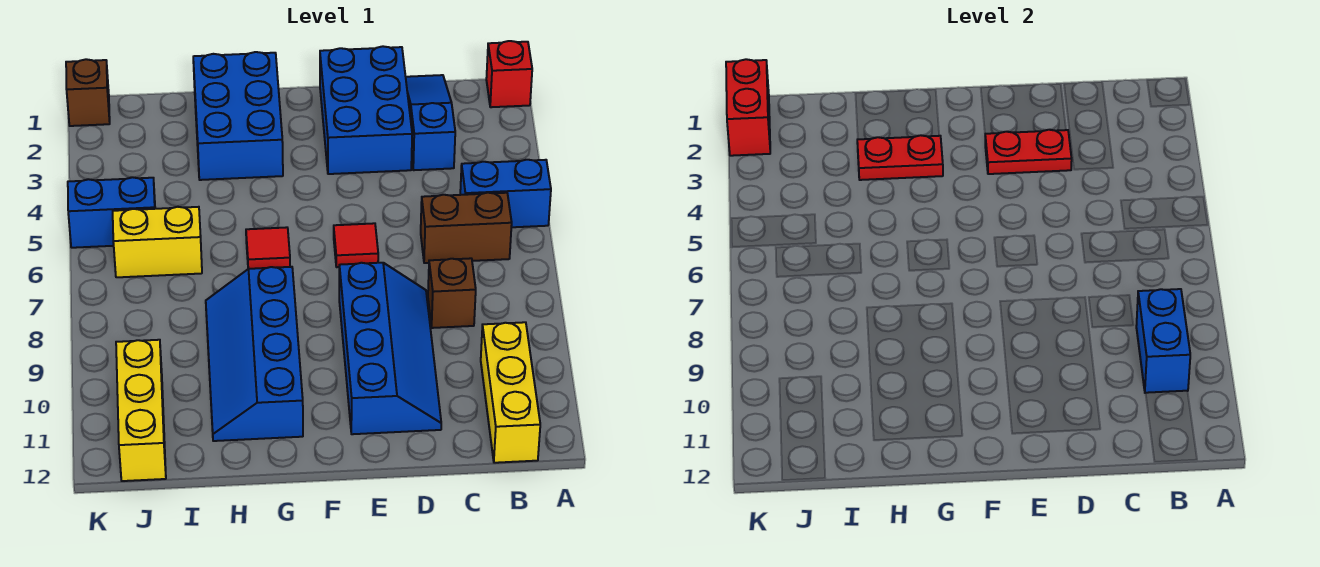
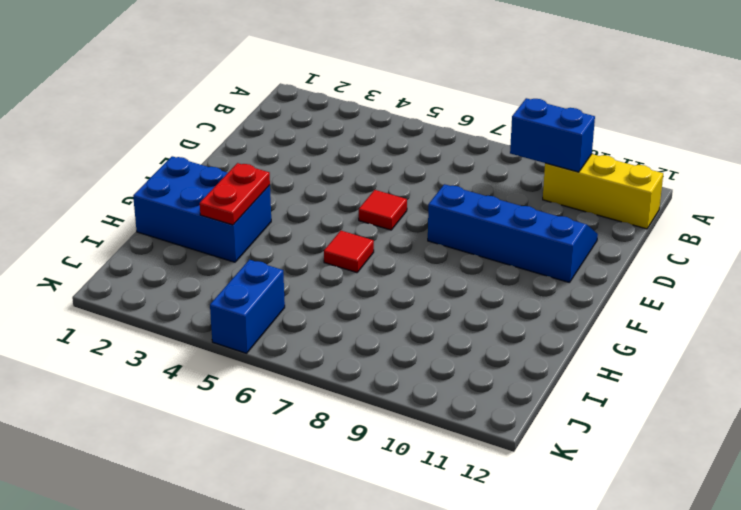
none -> red brick A1 level 1
none -> blue brick A5:B5 level 1
none -> brown brick B6:C6 level 1

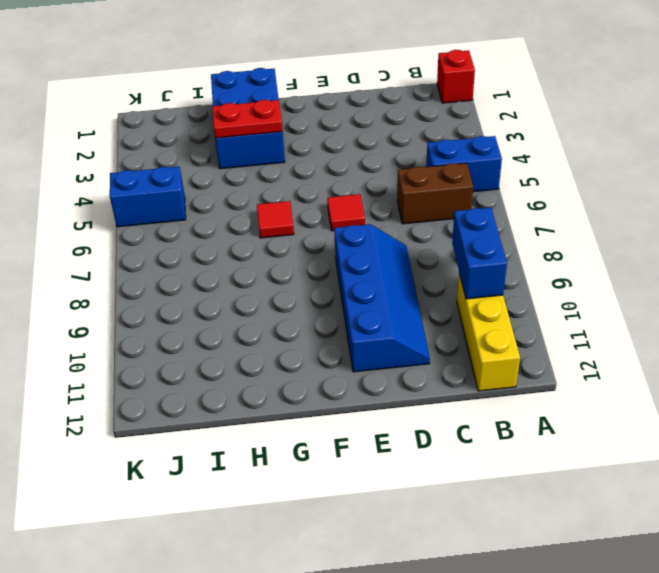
none -> blue slope C1:C3 level 1 top 3
none -> brown brick C8 level 1
none -> blue brick D1:E3 level 1

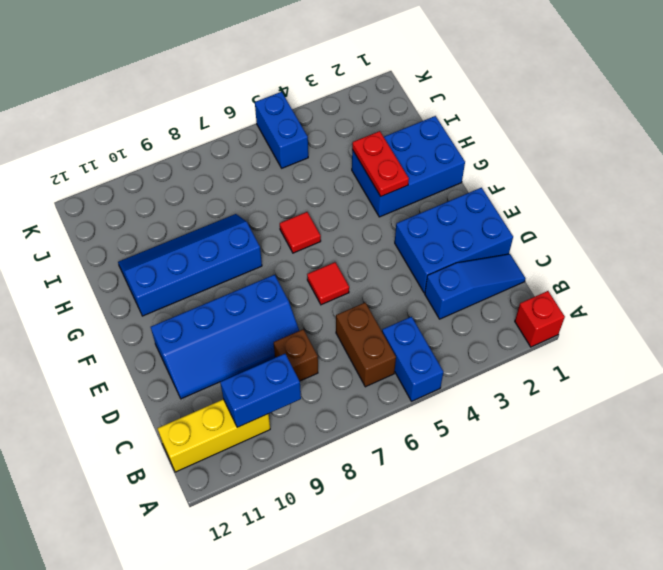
none -> yellow brick I6:J6 level 1
none -> yellow brick J10:J12 level 1
none -> brown brick K1 level 1

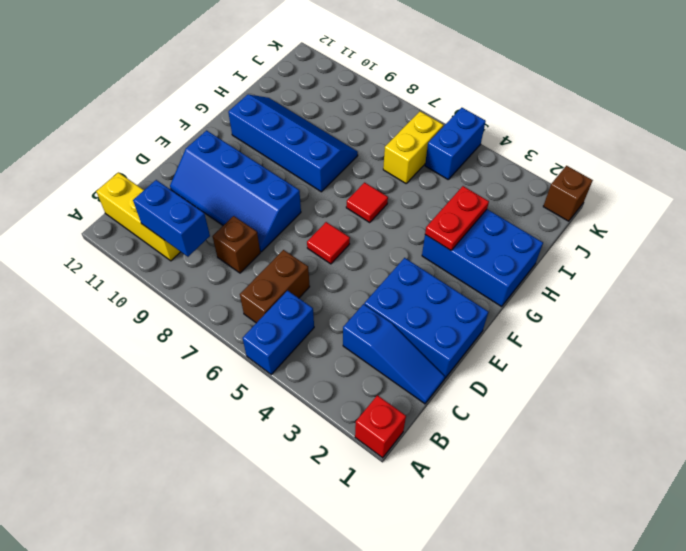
none -> yellow brick J10:J12 level 1
none -> red plate D3:E3 level 2
none -> red brick K1:K2 level 2

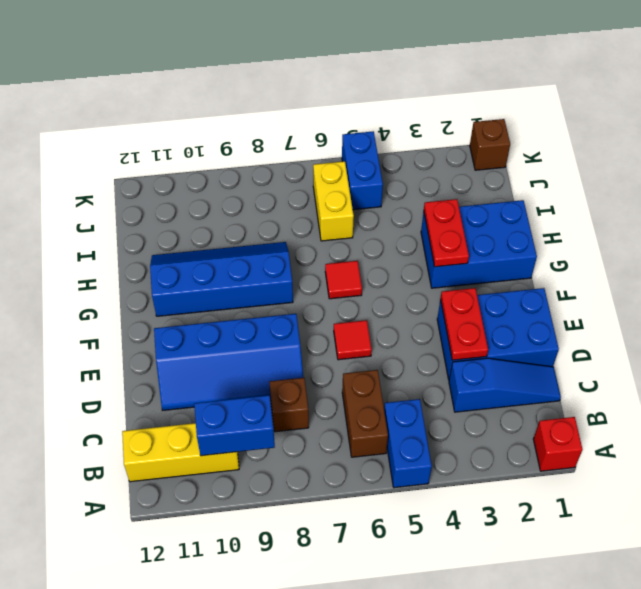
none -> yellow brick J10:J12 level 1
none -> red brick K1:K2 level 2

